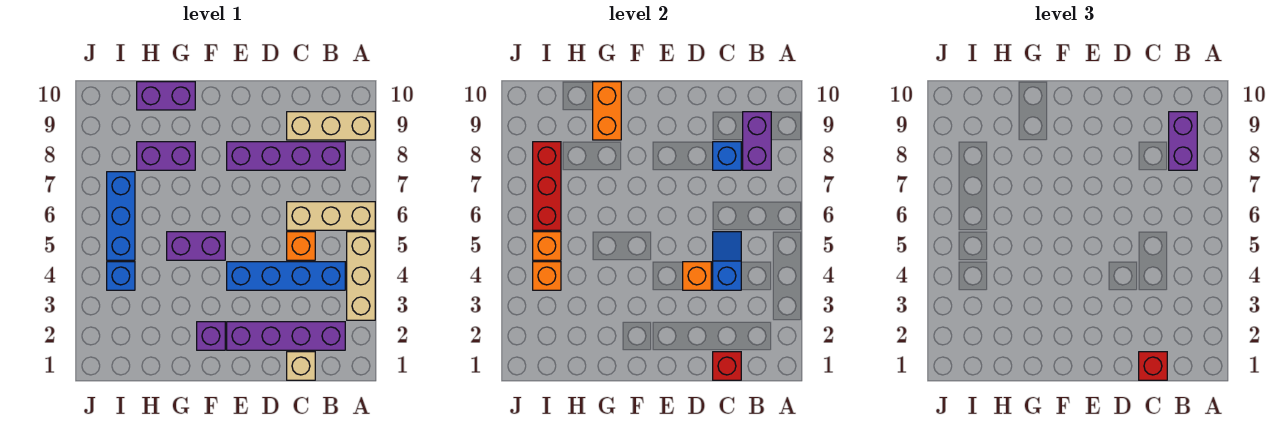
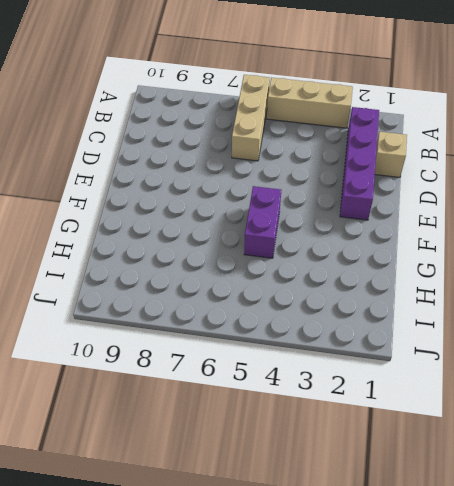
none -> tan brick A9:C9 level 1
none -> blue brick B4:E4 level 1
none -> purple brick B8:E8 level 1

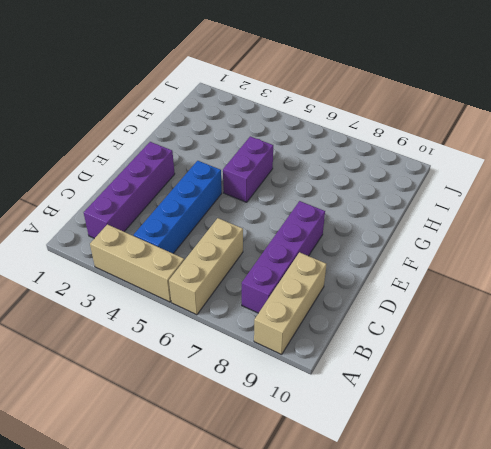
none -> tan brick C1 level 1
none -> orange brick C5 level 1
none -> purple brick F2 level 1

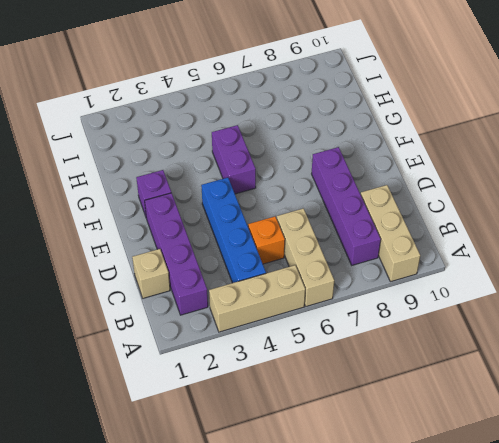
none -> purple brick G8:H8 level 1
none -> purple brick G10:H10 level 1
none -> blue brick I4 level 1

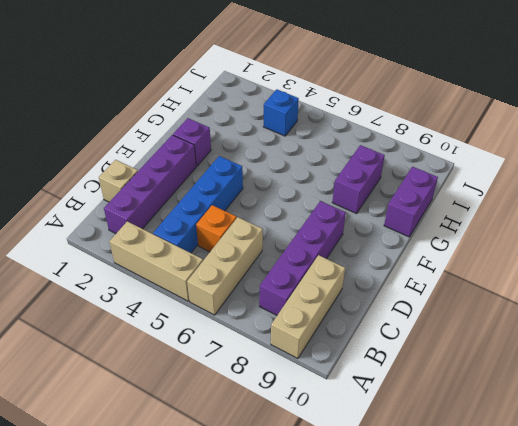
none -> purple brick F5:G5 level 1
none -> blue brick I5:I7 level 1
none -> purple brick B8:B9 level 2

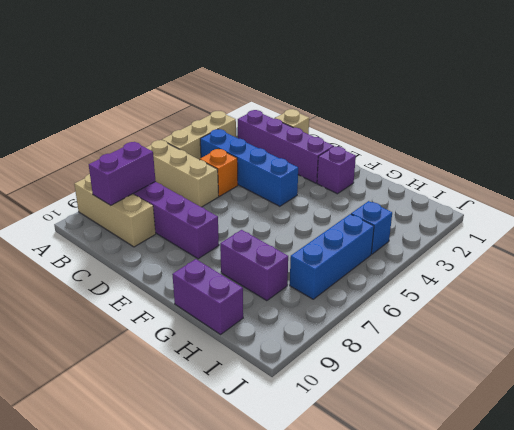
none -> purple brick F5:G5 level 1
none -> red brick C1 level 2
none -> blue slope C4:C5 level 2 top 4

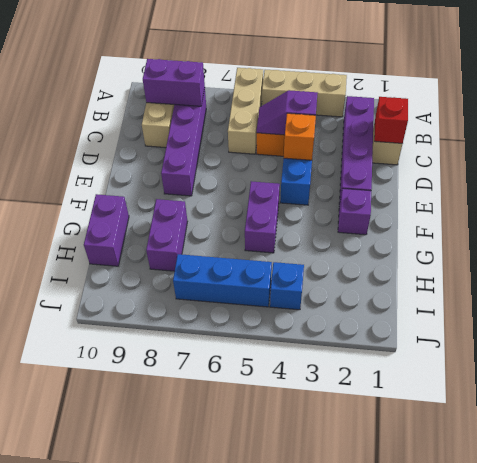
purple slope C4:C5 level 2 top 4 -> blue slope C4:C5 level 2 top 4
none -> blue brick C8 level 2
none -> orange brick G9:G10 level 2
none -> orange brick I4 level 2

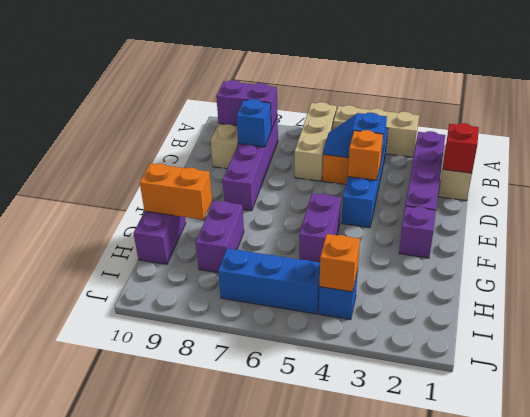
none -> orange brick I5 level 2
none -> red brick I6:I8 level 2
none -> purple brick B8:B9 level 3

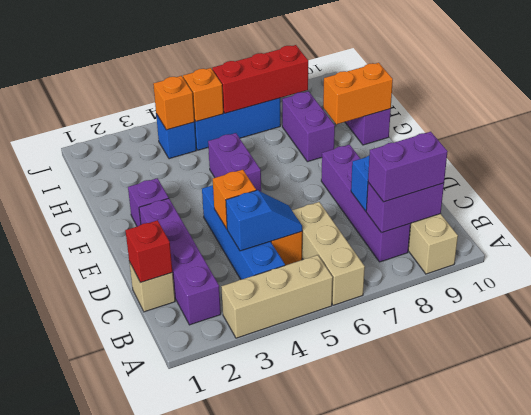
none -> red brick C1 level 3

